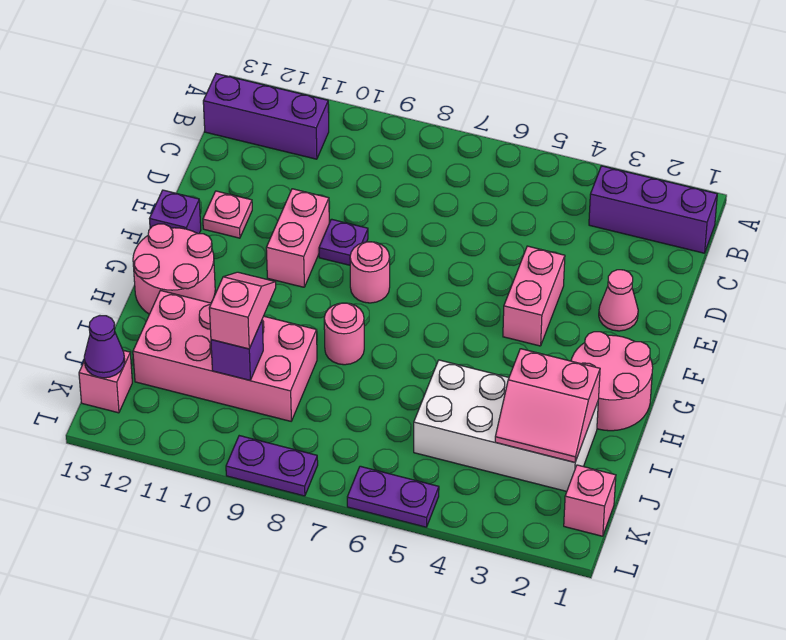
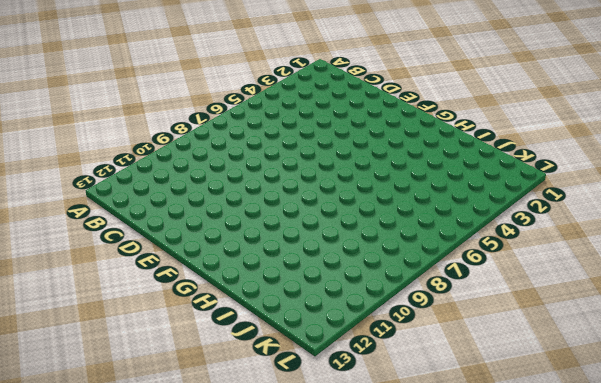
none -> purple brick B1:B3 level 1
none -> purple brick B11:B13 level 1
none -> pink cone E2 level 1

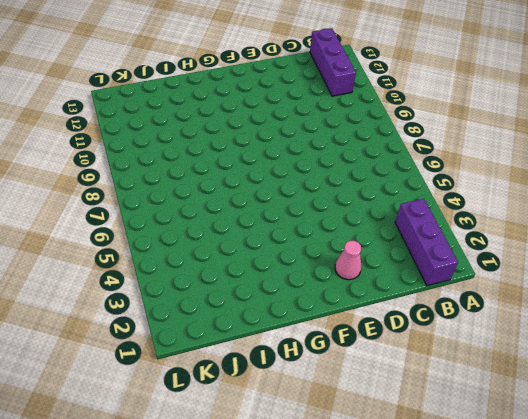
none -> pink brick E4:F4 level 1
none -> purple plate E9 level 1
none -> pink brick E10:F10 level 1

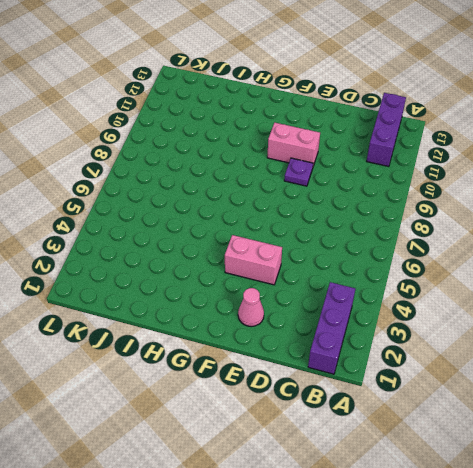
none -> pink plate E12 level 1
none -> pink round brick F8 level 1
none -> purple brick F13 level 1

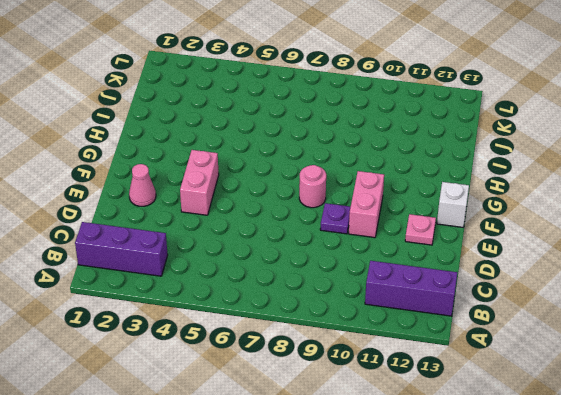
white brick F13 level 1 -> purple brick F13 level 1
none -> pink round brick G1:H2 level 1
none -> pink round brick G12:H13 level 1
none -> pink round brick H8 level 1

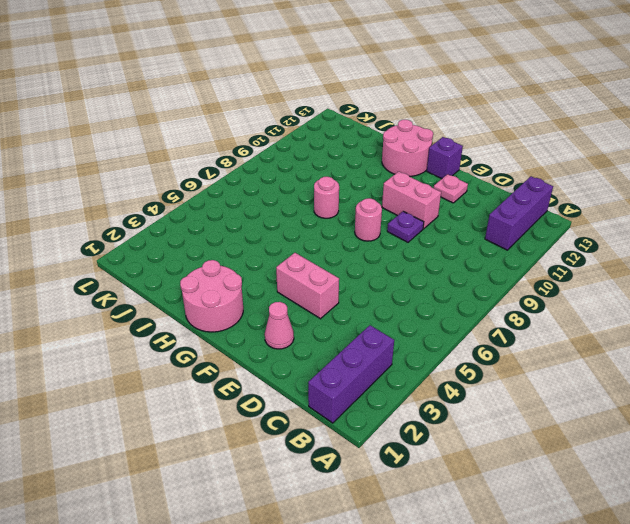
none -> white brick I2:J5 level 1
none -> pink brick I9:J12 level 1
none -> pink brick K1 level 1

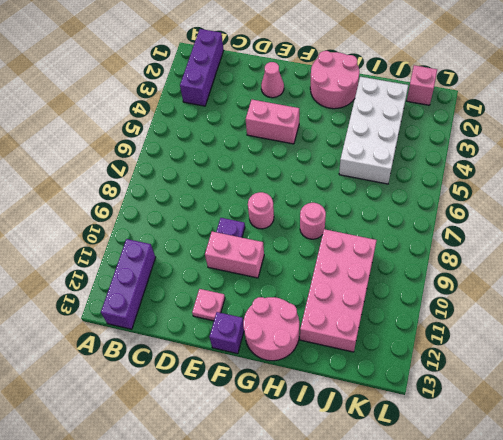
none -> pink brick K13 level 1
none -> purple plate L5:L6 level 1
none -> purple plate L8:L9 level 1

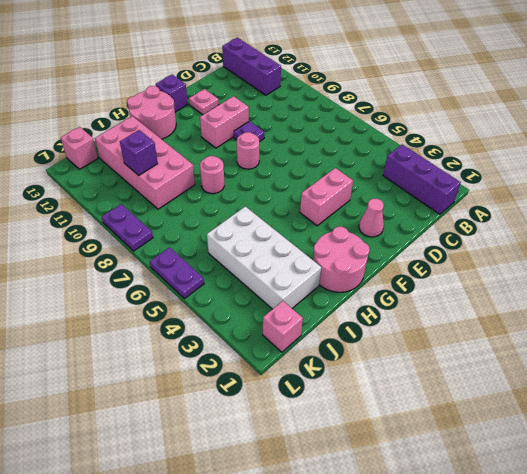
none -> pink slope I2:J3 level 2 top I
none -> purple cone K13 level 2
none -> pink slope I10:J10 level 3 top J

